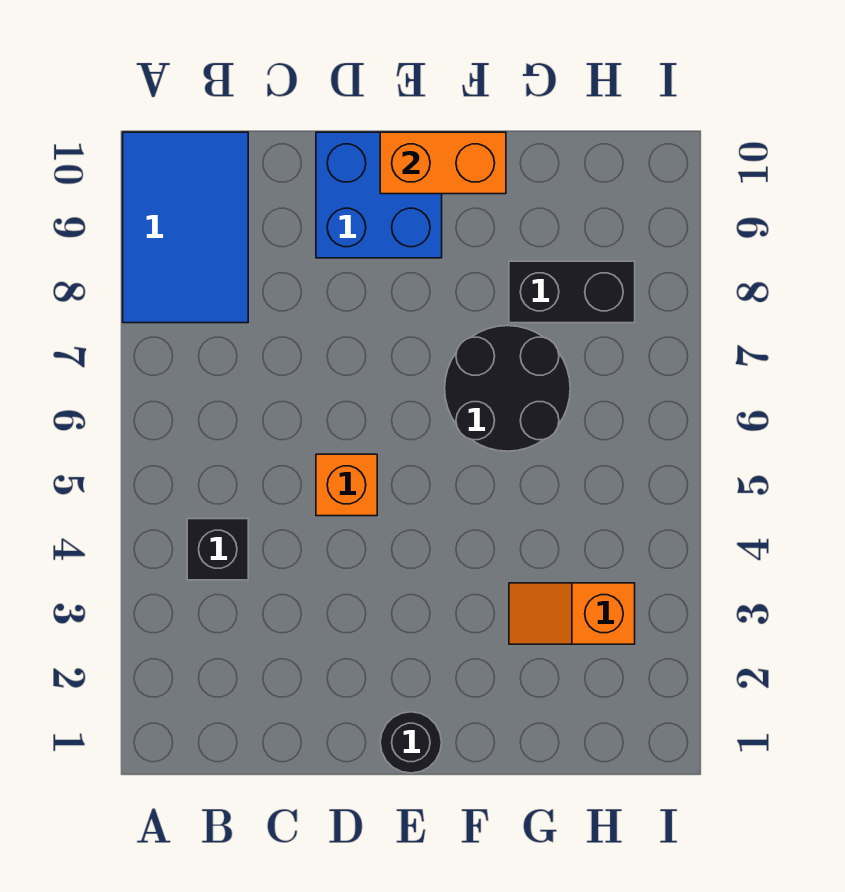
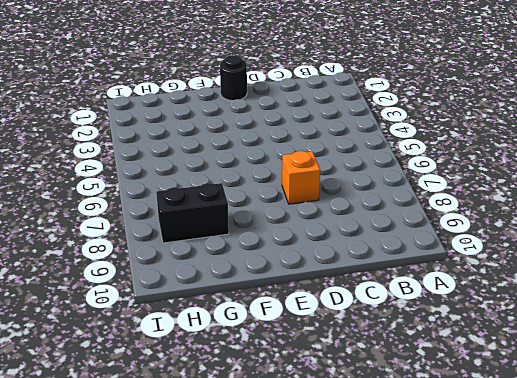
orange brick D7 level 1 -> orange brick D5 level 1
none -> blue tile A8:B10 level 1
none -> black brick B4 level 1

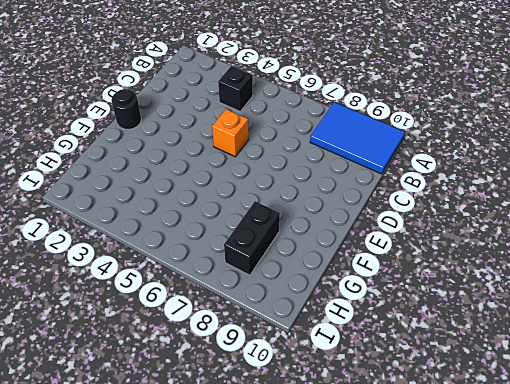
none -> blue brick D9:E10 level 1
none -> black round brick F6:G7 level 1

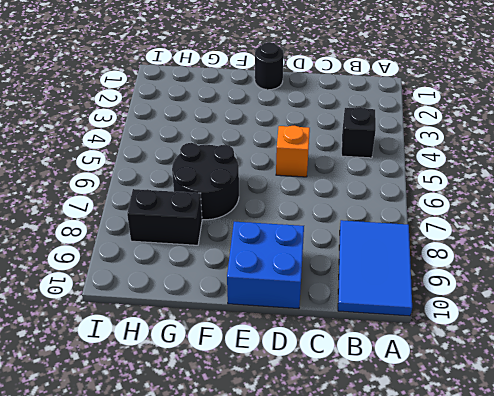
none -> orange slope G3:H3 level 1 top H
none -> orange brick E10:F10 level 2

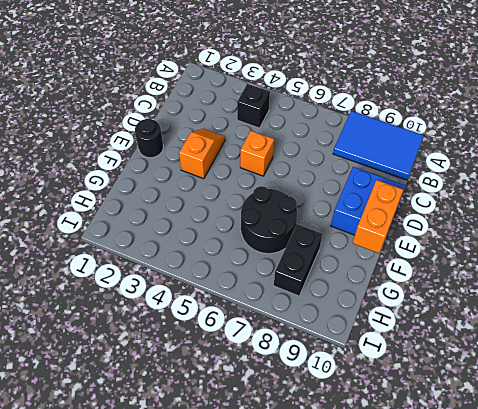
orange slope D3:E3 level 1 top E -> orange slope G3:H3 level 1 top H

